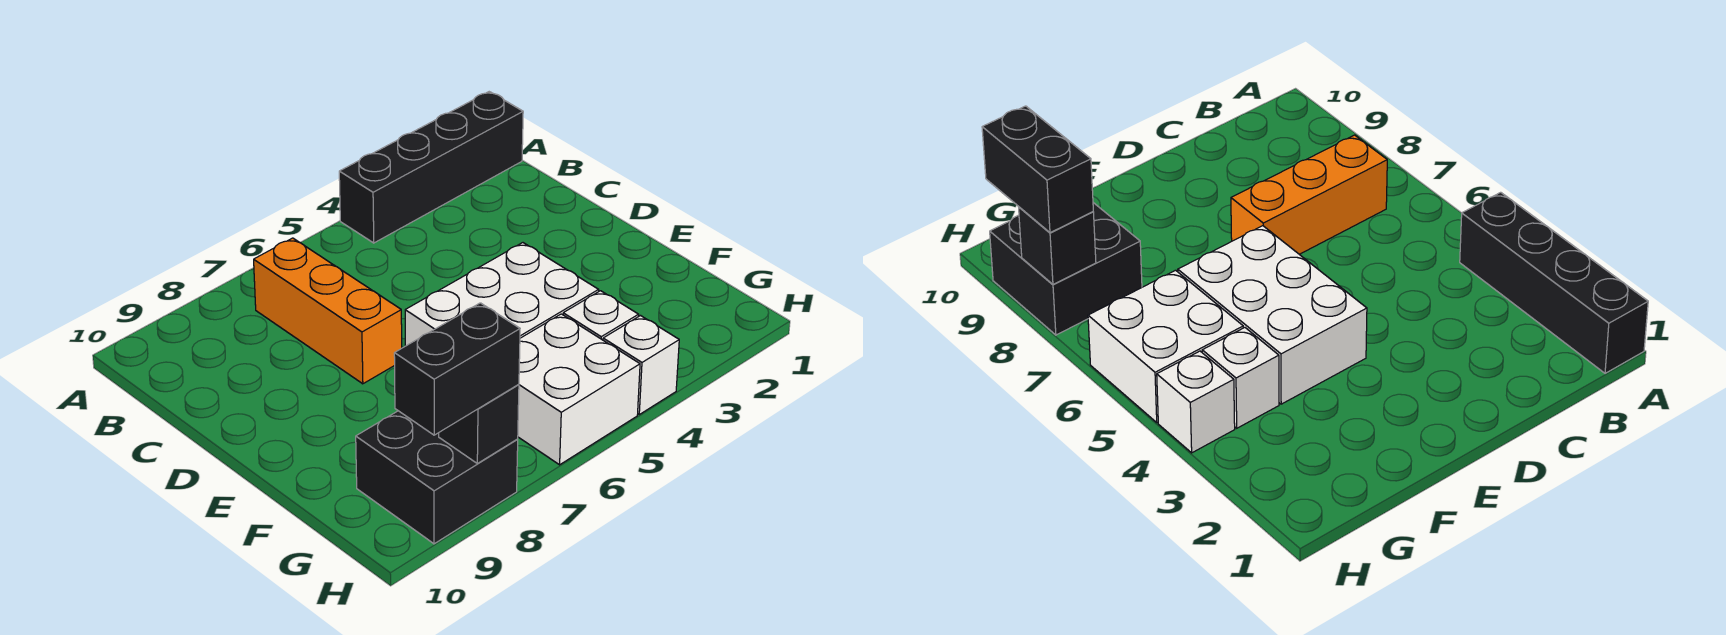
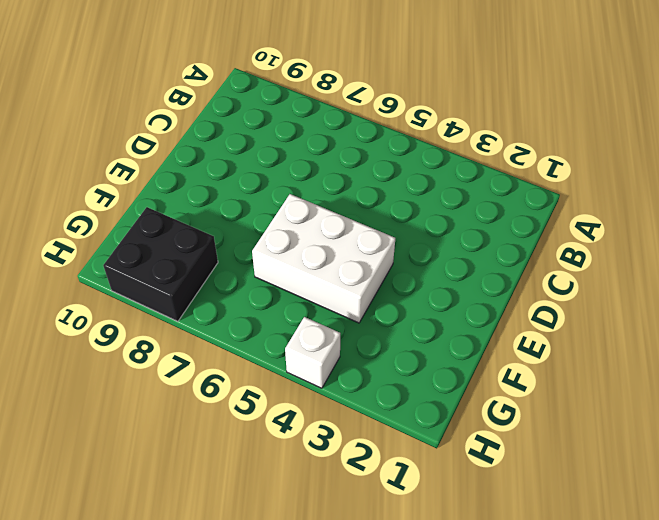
none -> black brick A1:A4 level 1
none -> orange brick B7:D7 level 1

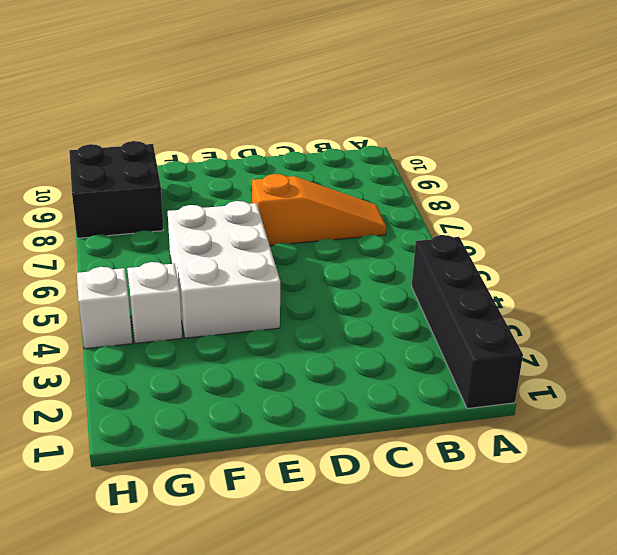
orange slope B7:D7 level 1 top D -> orange brick B7:D7 level 1
none -> white brick G5:H6 level 1
none -> black brick H8 level 2

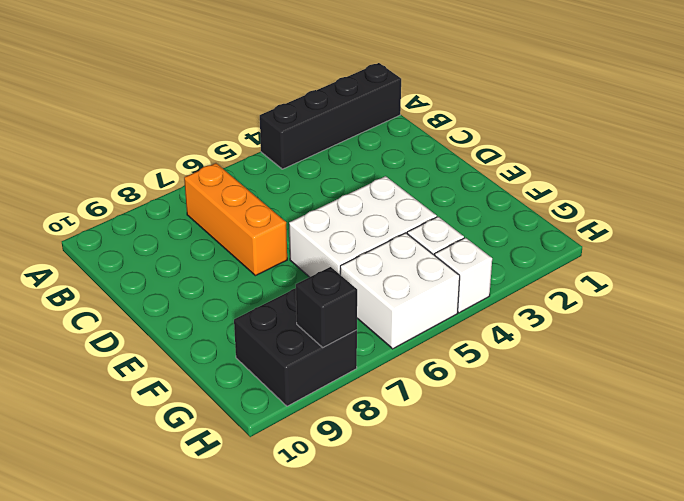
none -> black brick H8:H9 level 3

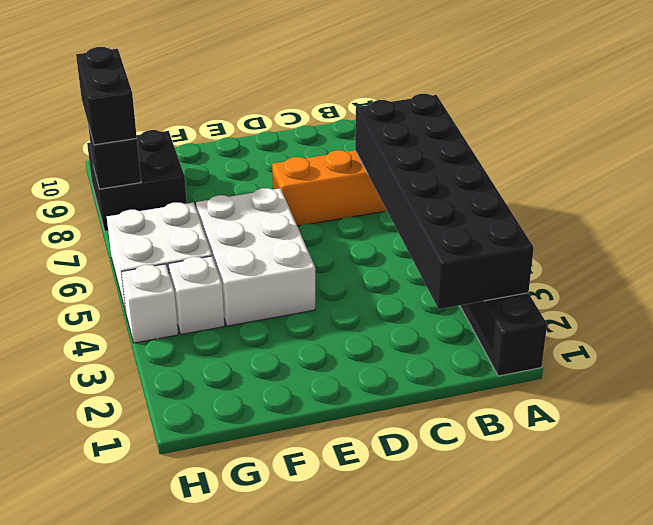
black brick A2:B7 level 2 -> none

